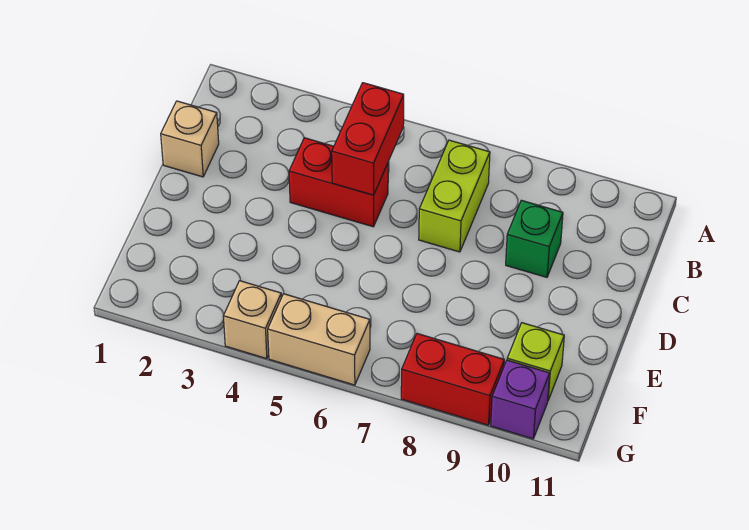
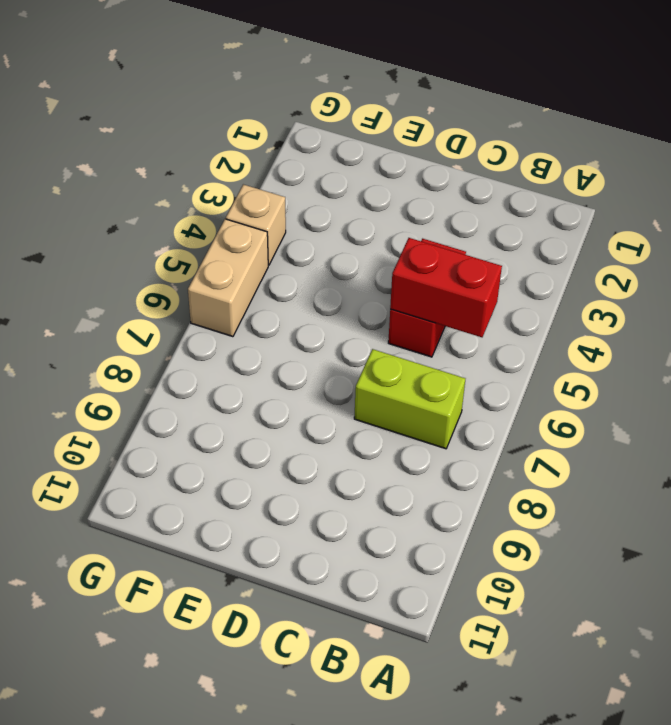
none -> tan brick C1 level 1
none -> green brick C9 level 1

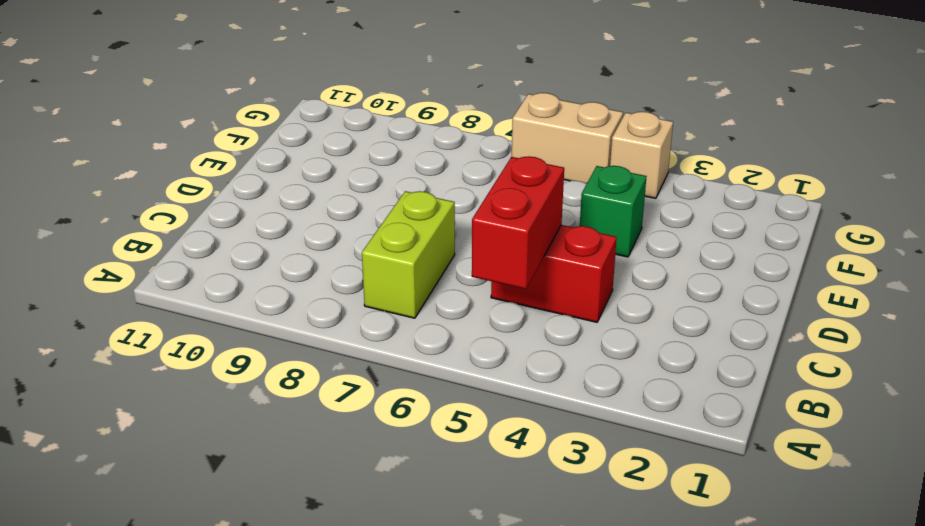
green brick E4 level 1 -> green brick C9 level 1
none -> tan brick C1 level 1
none -> lime brick F10 level 1

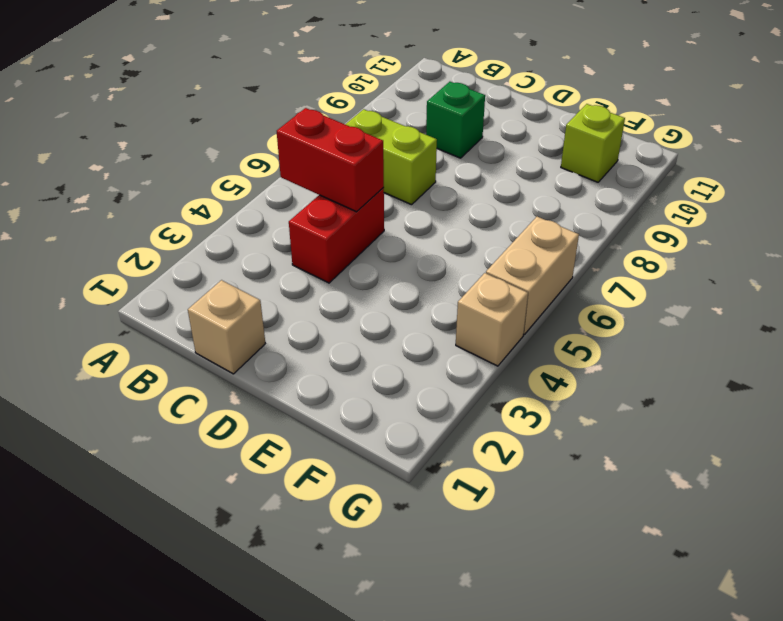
none -> red brick G8:G9 level 1
none -> purple brick G10 level 1

